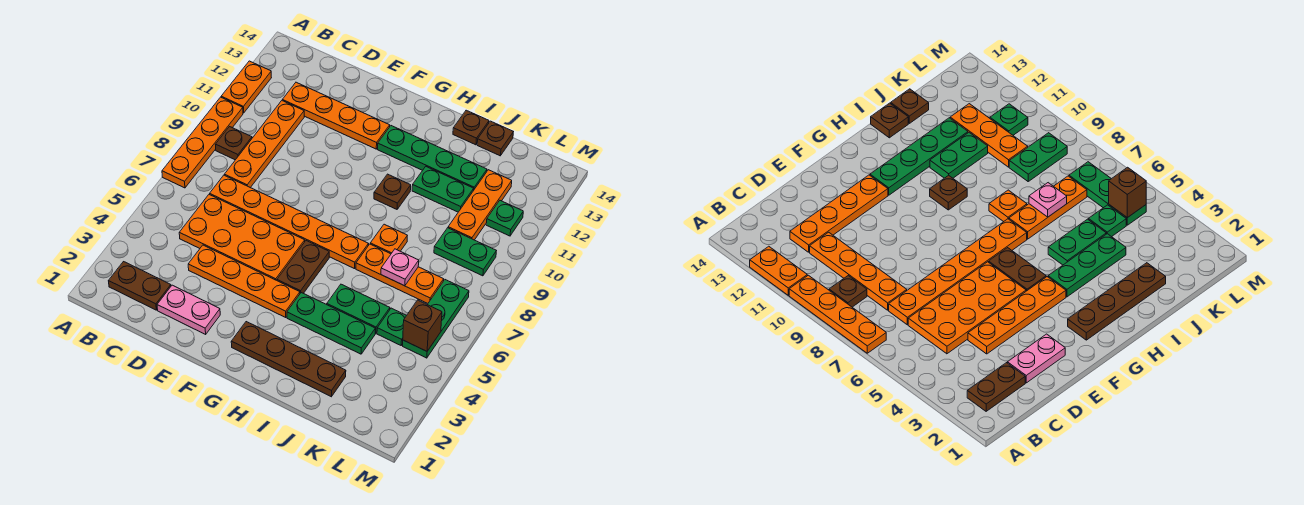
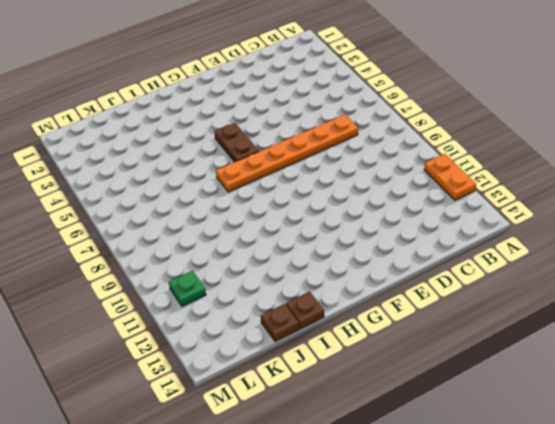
none -> orange plate A7:A10 level 1
none -> brown plate B2:C2 level 1
none -> brown plate B9 level 1

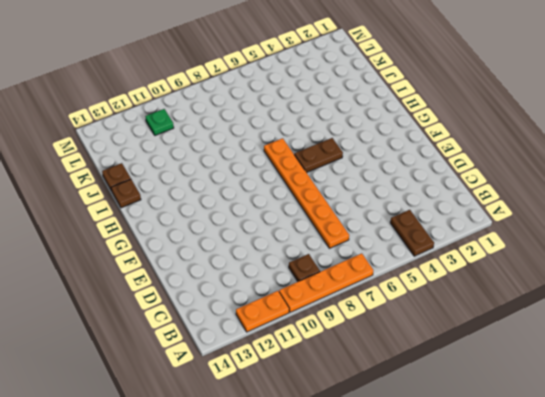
brown plate A4:B4 level 1 -> brown plate B2:C2 level 1
none -> orange plate C5:F6 level 1
none -> orange plate C8:C11 level 1
none -> orange plate C12:F12 level 1

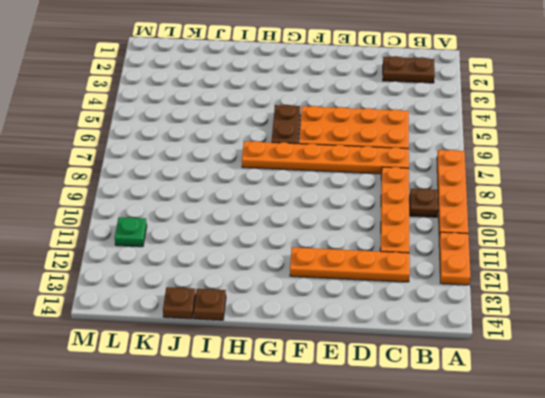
none -> pink plate D2:E2 level 1
none -> orange plate D4:G4 level 1
none -> brown plate G2:J2 level 1

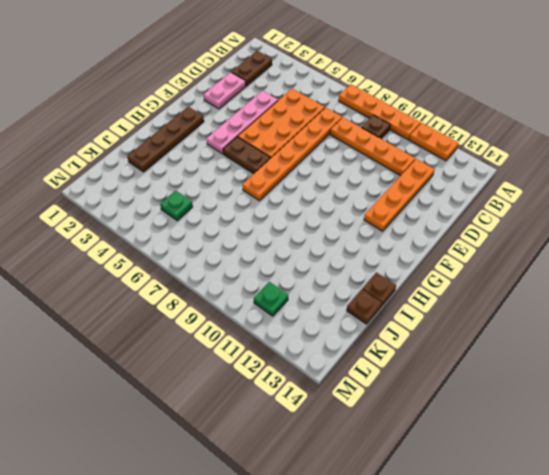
pink plate D4:G4 level 1 -> orange plate D4:G4 level 1
none -> green plate G12:J12 level 1
none -> green plate H4:J4 level 1
none -> brown plate H10 level 1

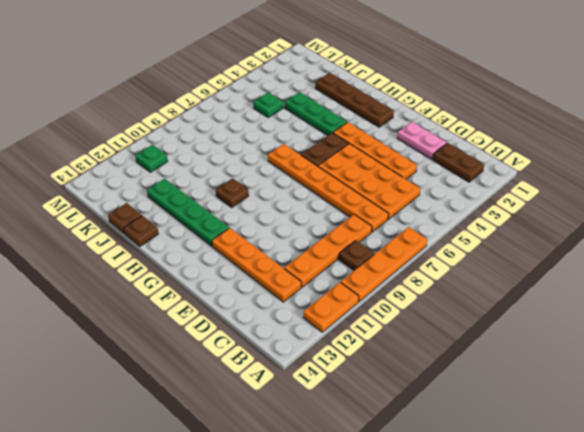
none -> green plate I5:J5 level 1
none -> orange plate I7:K7 level 1
none -> orange plate I8 level 1

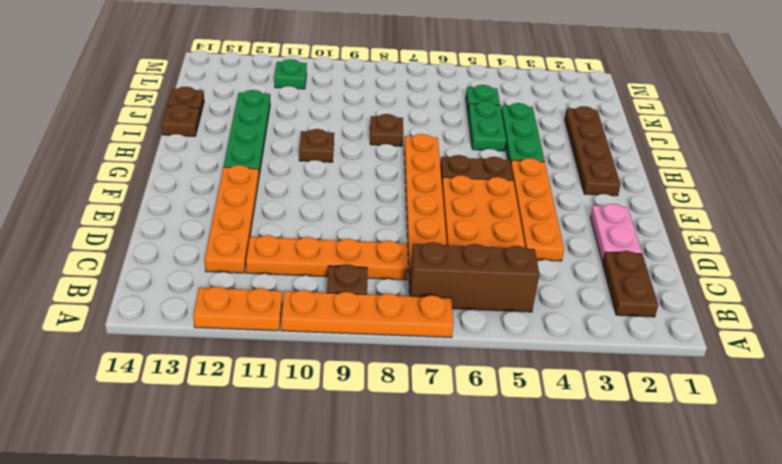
brown brick B5:B7 level 1 -> none
brown plate I8 level 1 -> orange plate I8 level 1
none -> orange plate I7:K7 level 1
none -> green plate I11:J11 level 1
none -> green plate K9:L9 level 1

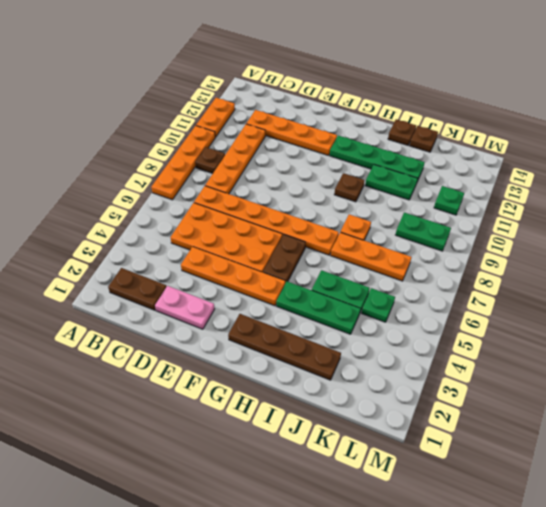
none -> orange plate K10:K12 level 1
none -> green plate L5:L7 level 1
none -> pink plate J7 level 2

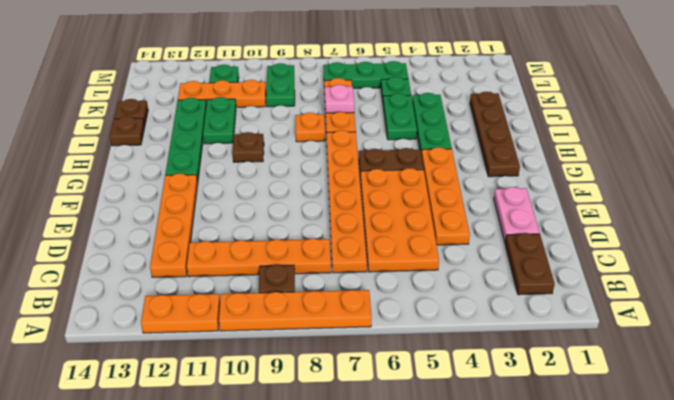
none -> brown brick L5 level 2

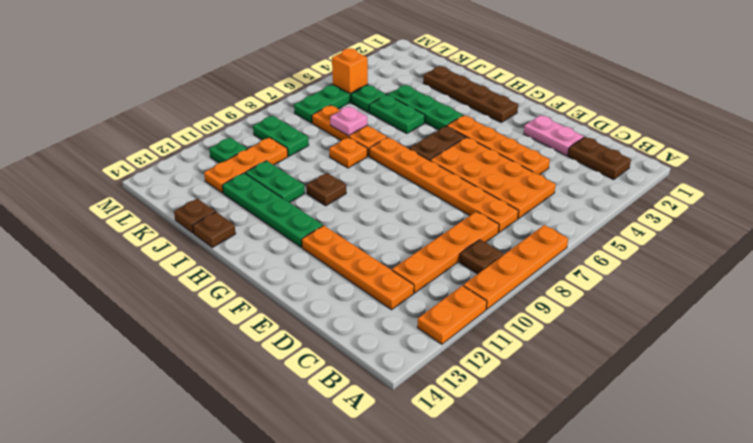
orange brick L5 level 2 -> brown brick L5 level 2

